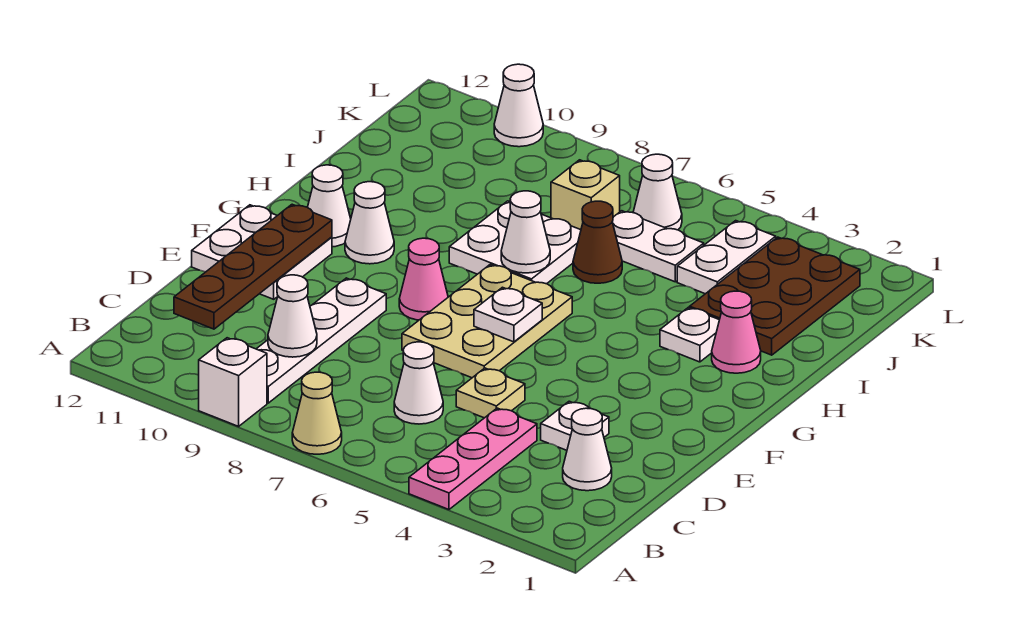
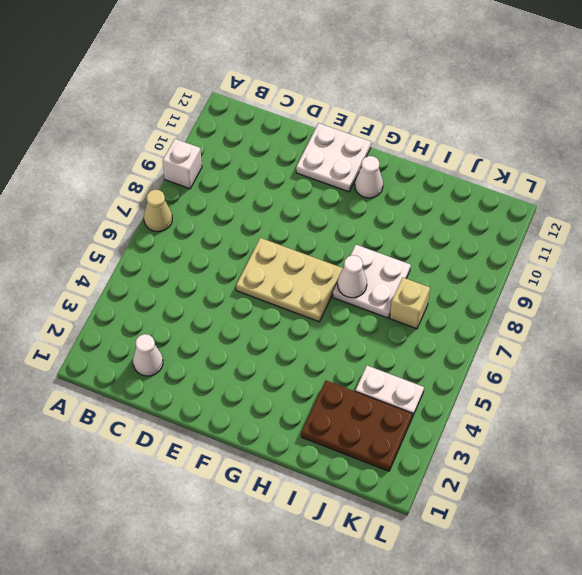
none -> pink plate A4:C4 level 1
none -> white plate B9:E9 level 1
none -> white cone C6 level 1

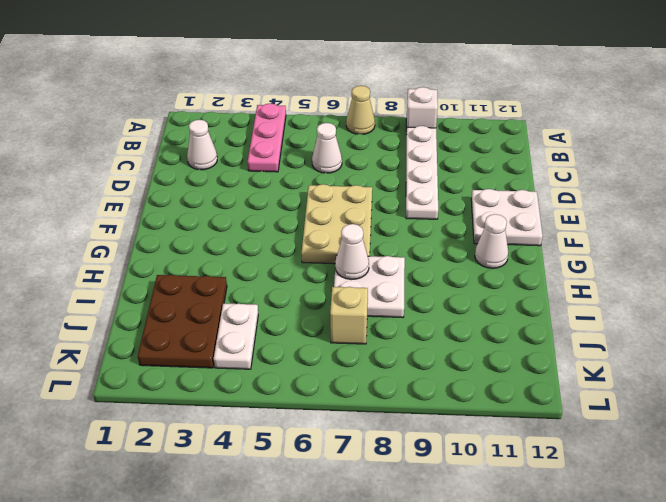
none -> white plate D3 level 1
none -> tan plate D5 level 1
none -> pink cone F8 level 1

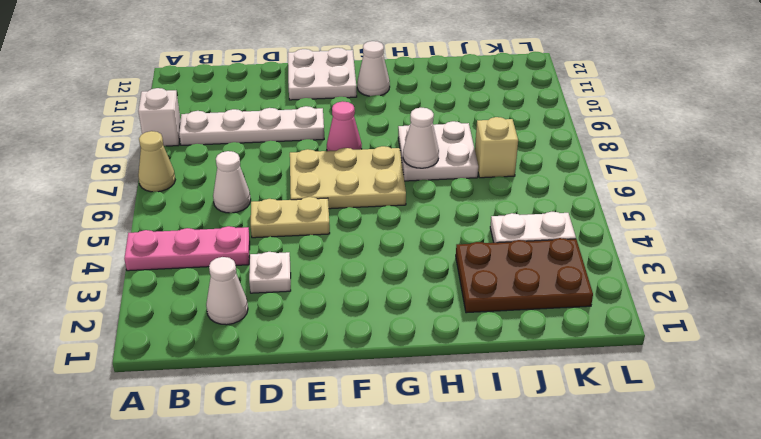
tan plate D5:E5 level 1 -> tan plate D5 level 1
none -> white cone G10 level 1
none -> pink cone H2 level 1
none -> white plate H3 level 1

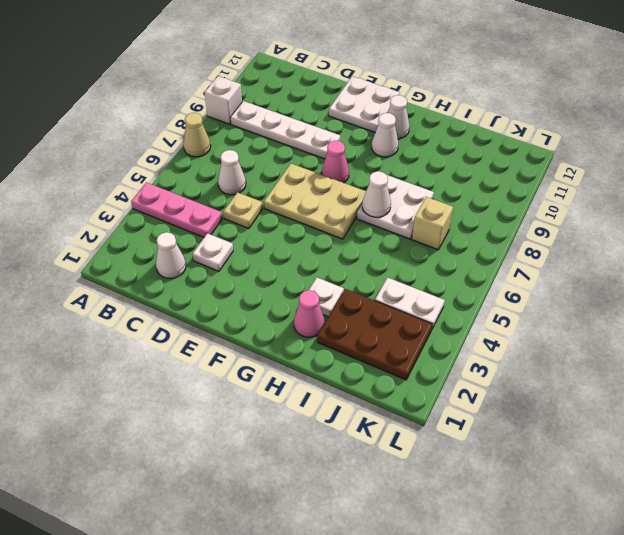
none -> brown cone I6 level 1
none -> white plate J5:J6 level 1
none -> white cone K6 level 1

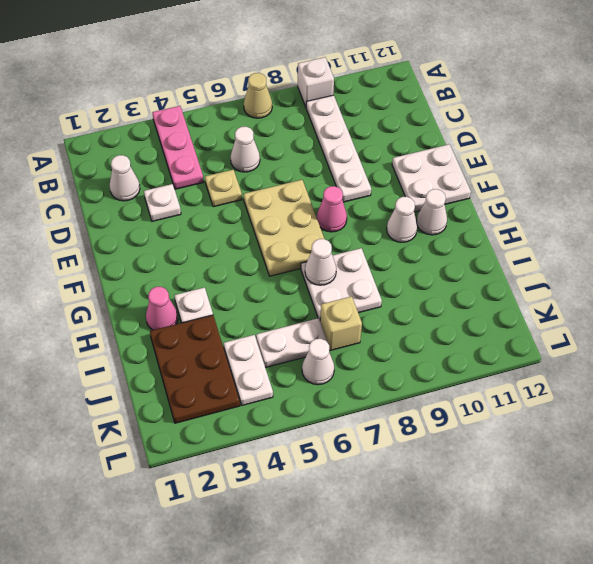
none -> brown cone I6 level 1
none -> white cone L10 level 1
none -> white cone C9 level 2

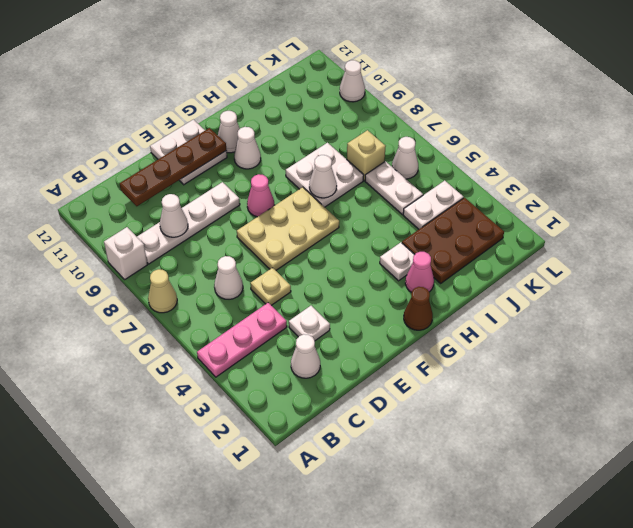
brown cone G1 level 1 -> brown cone I6 level 1
none -> white plate F6 level 2

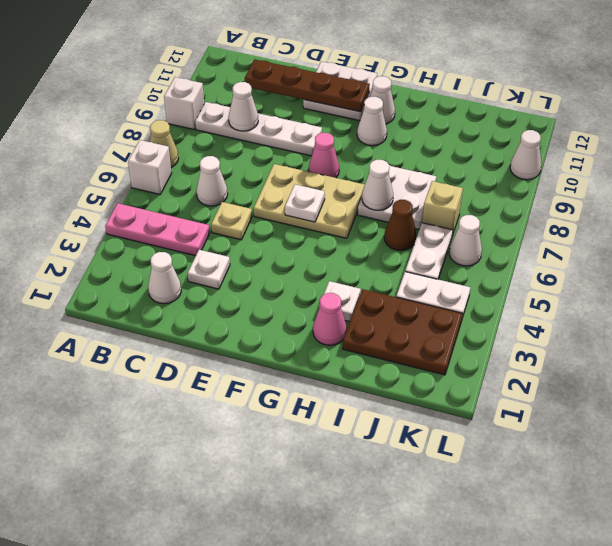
white brick A6 level 1 -> none

